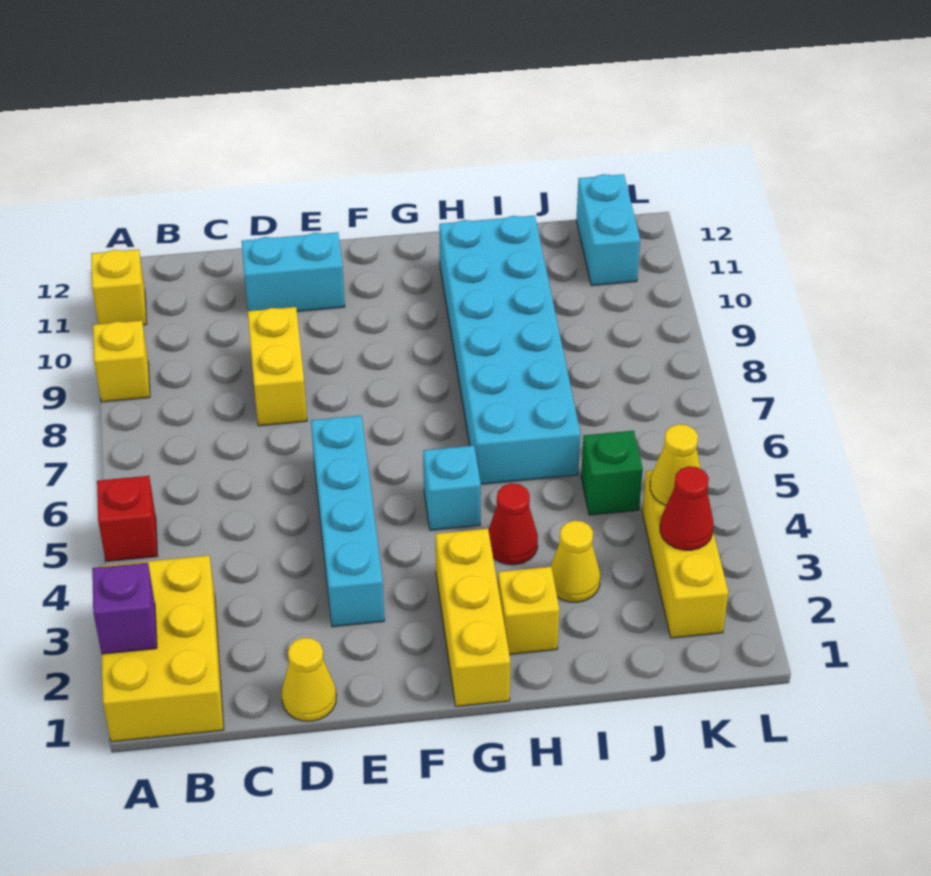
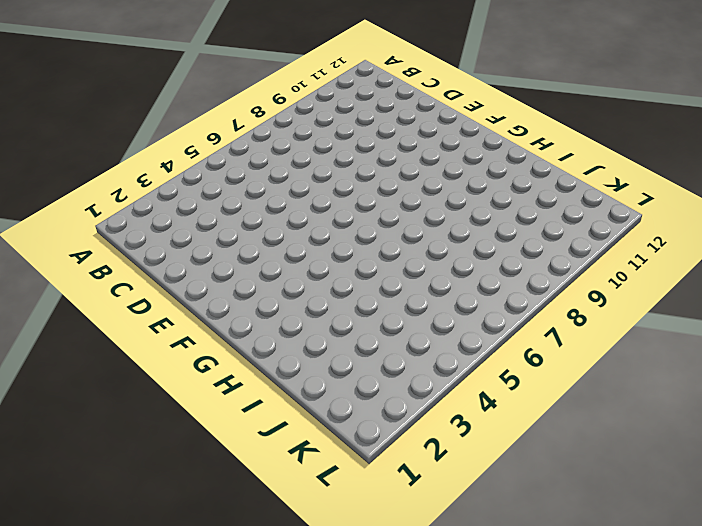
none -> yellow brick A1:B3 level 1
none -> red brick A5 level 1
none -> yellow brick A9 level 1

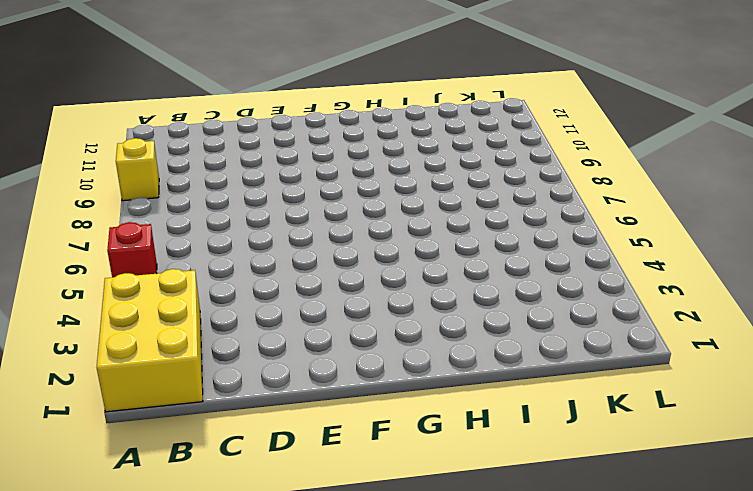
none -> yellow brick A11 level 1
none -> yellow cone D1 level 1
none -> yellow brick D8:D9 level 1

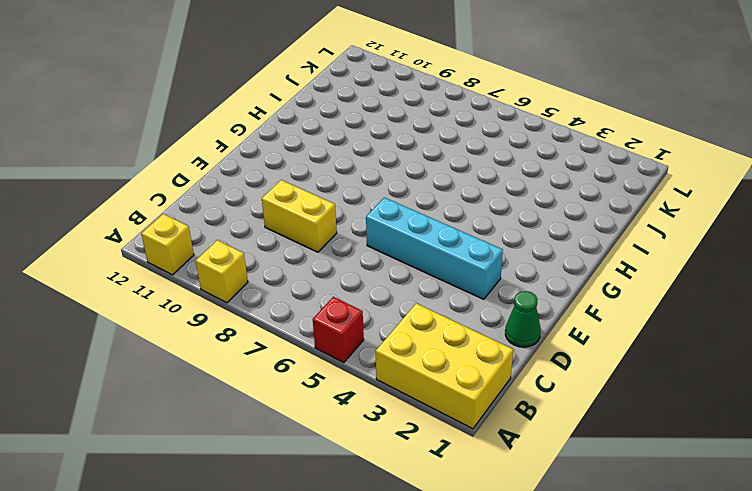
green cone D1 level 1 -> yellow cone D1 level 1
none -> cyan brick D11:E11 level 1
none -> yellow brick G1:G3 level 1
none -> cyan brick G5 level 1

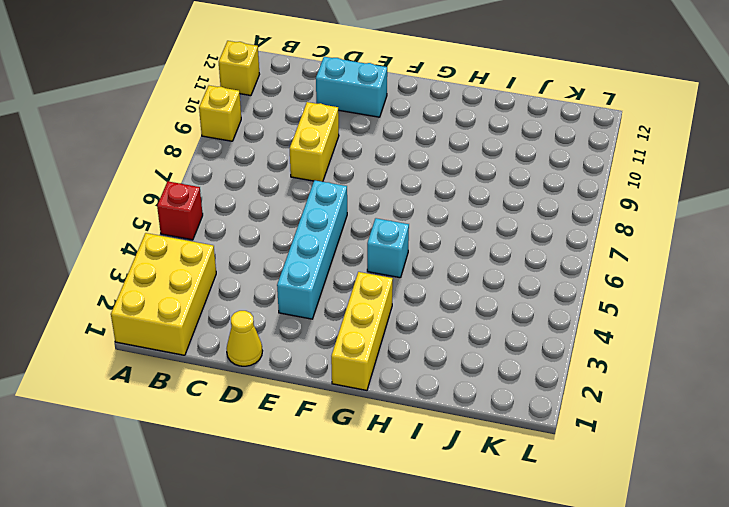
none -> yellow brick H2 level 1
none -> red cone H4 level 1
none -> cyan brick H6:I11 level 1

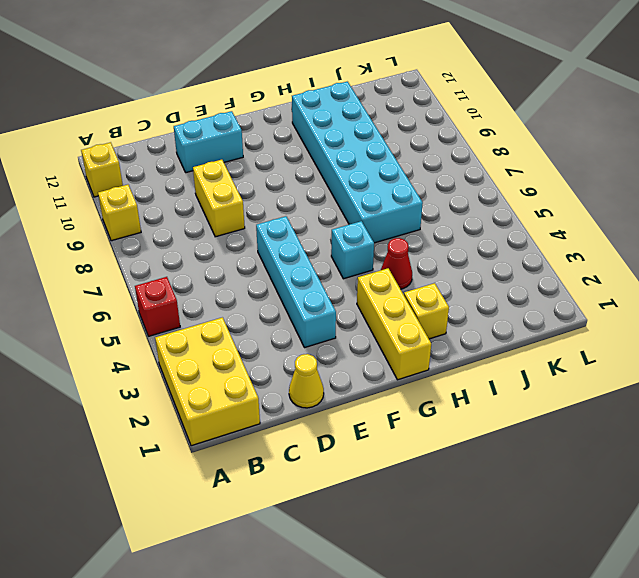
none -> yellow cone I3 level 1
none -> green brick J5 level 1
none -> yellow brick K2:K4 level 1

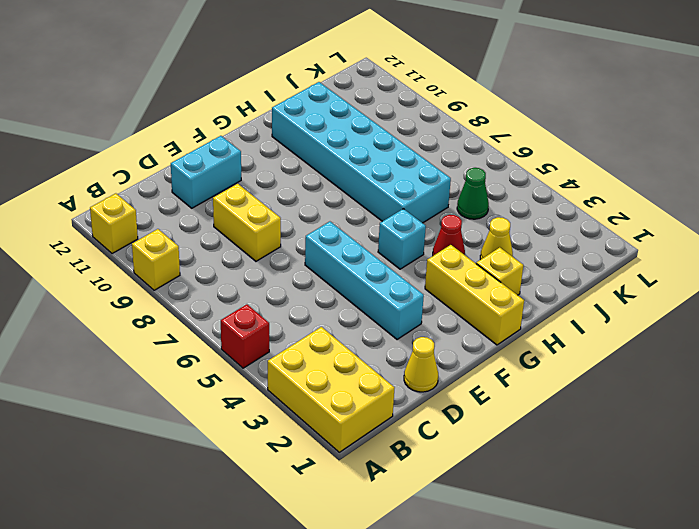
green cone J5 level 1 -> green brick J5 level 1
none -> yellow brick K2:K4 level 1
none -> cyan brick K11:K12 level 1
none -> purple brick A2 level 2

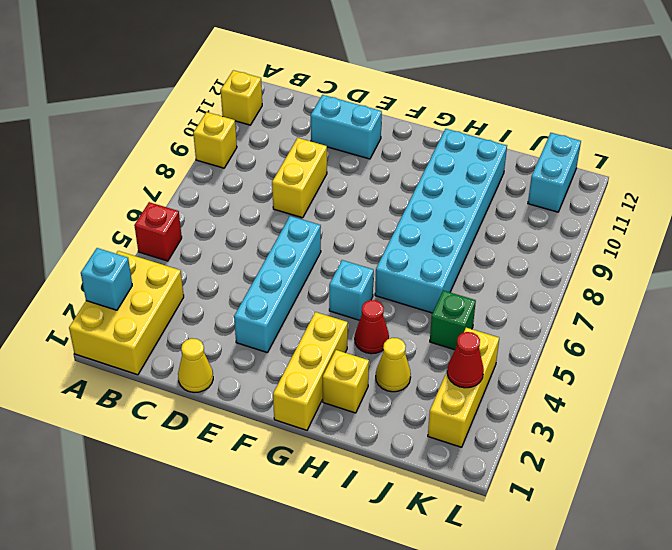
cyan brick A2 level 2 -> purple brick A2 level 2
none -> yellow cone K4 level 2

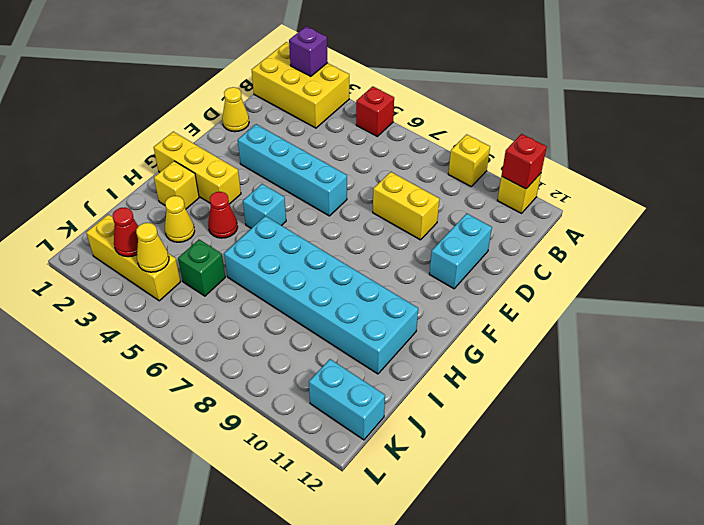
red brick A11 level 2 -> none

